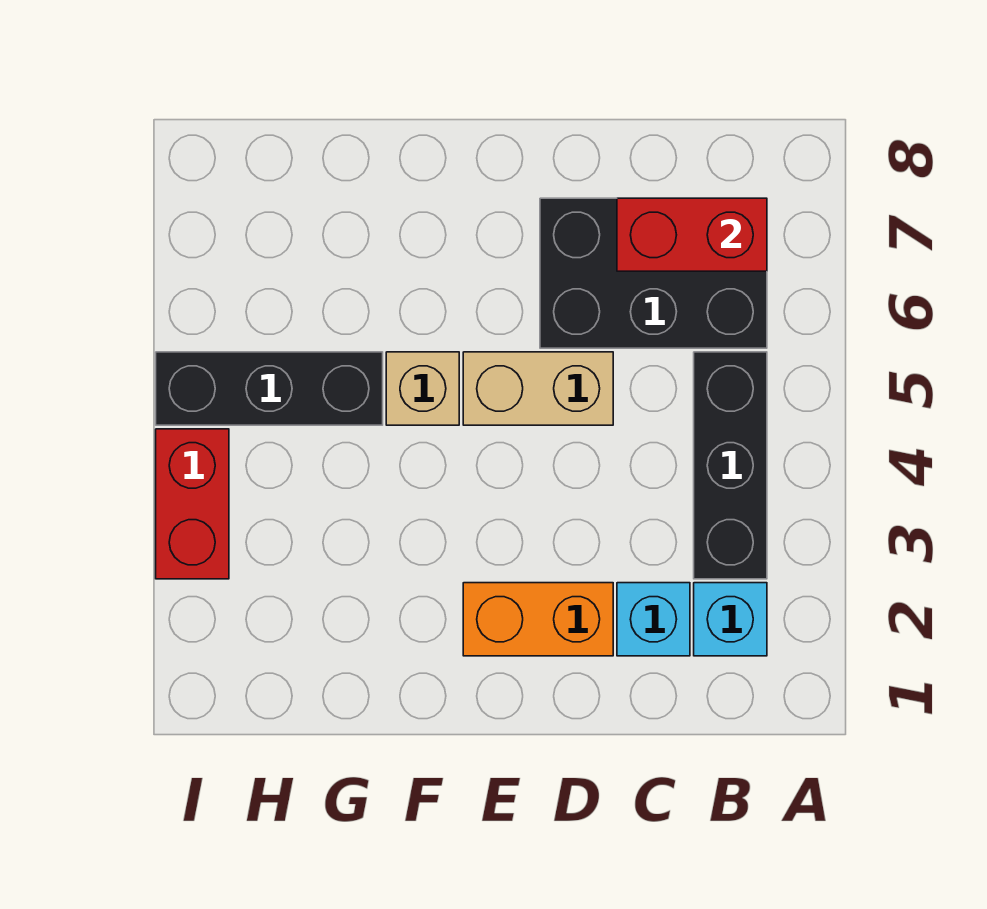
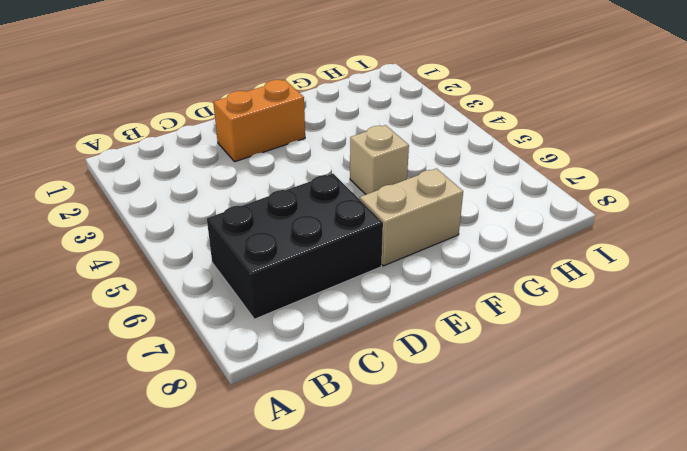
tan brick E7:F7 level 1 -> tan brick D5:E5 level 1
none -> cyan brick B2 level 1
none -> black brick B3:B5 level 1

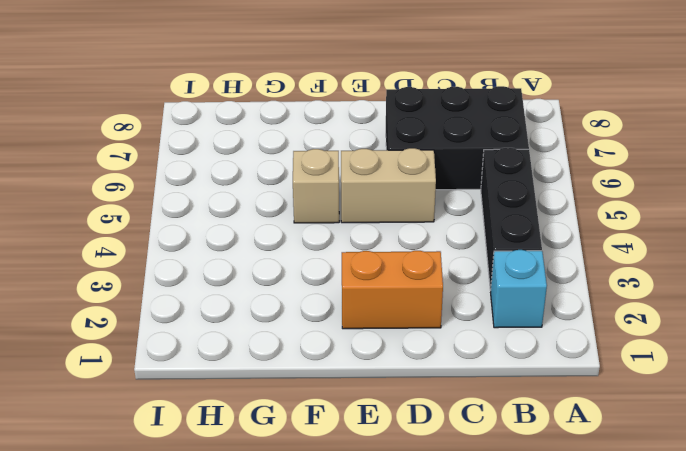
none -> cyan brick C2 level 1
none -> black brick G5:I5 level 1

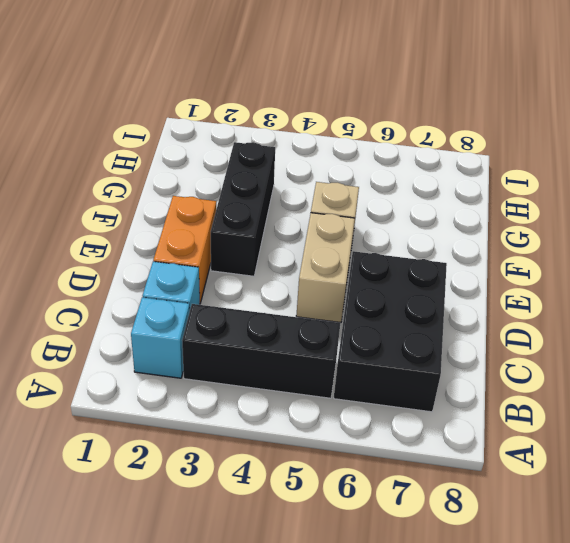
black brick E3:G3 level 1 -> black brick G5:I5 level 1
none -> red brick I3:I4 level 1
none -> red brick B7:C7 level 2

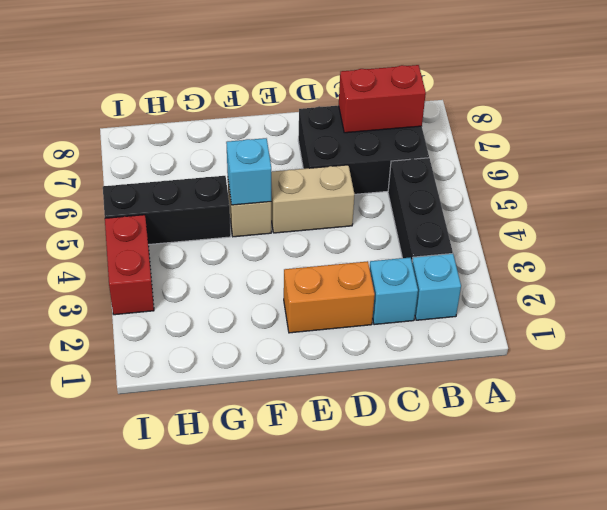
cyan brick F5 level 2 -> none

